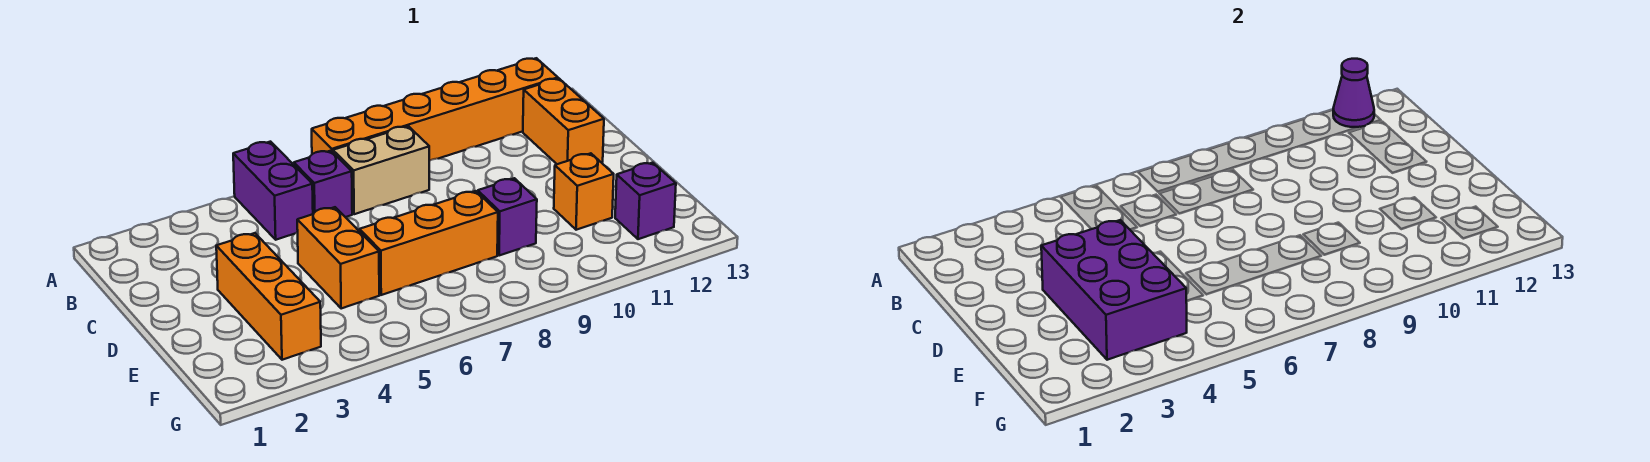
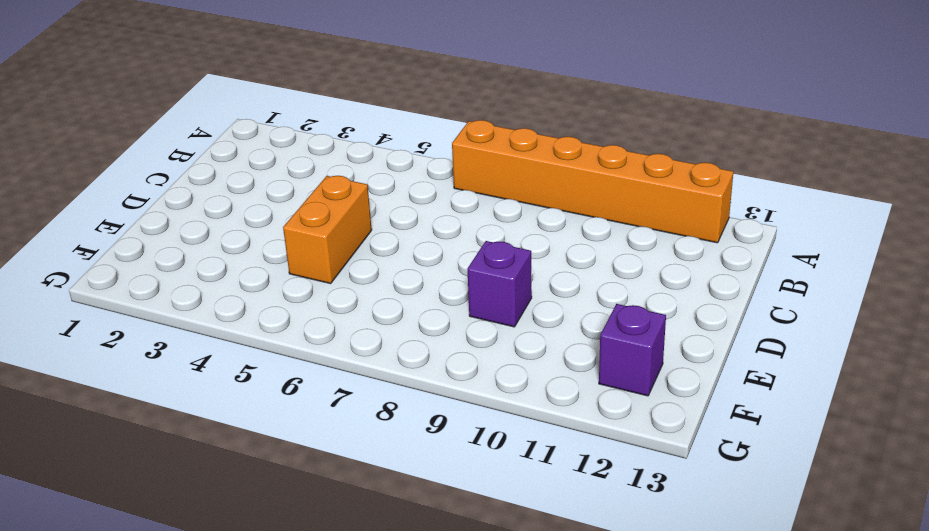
none -> purple brick A5:B5 level 1
none -> purple brick B6 level 1
none -> tan brick B7:B8 level 1

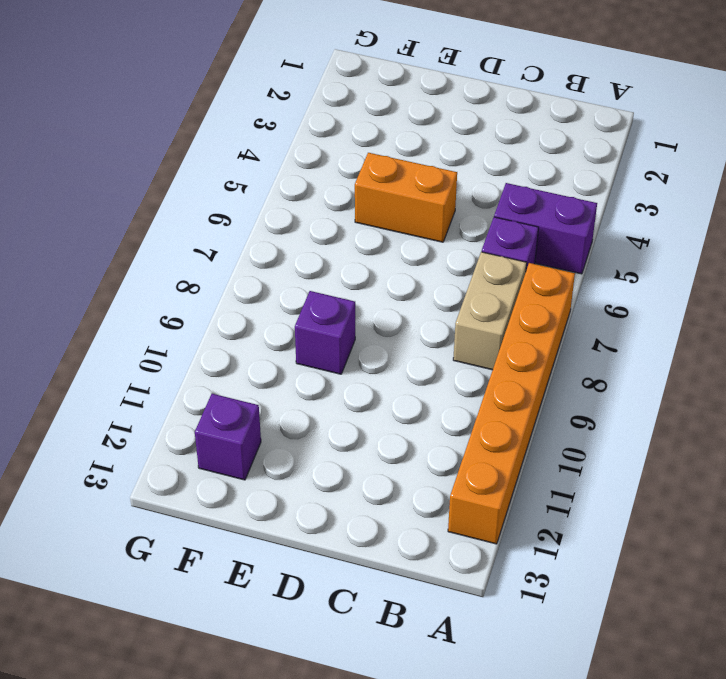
none -> orange brick B12:C12 level 1
none -> orange brick D3:F3 level 1
none -> orange brick E6:E8 level 1

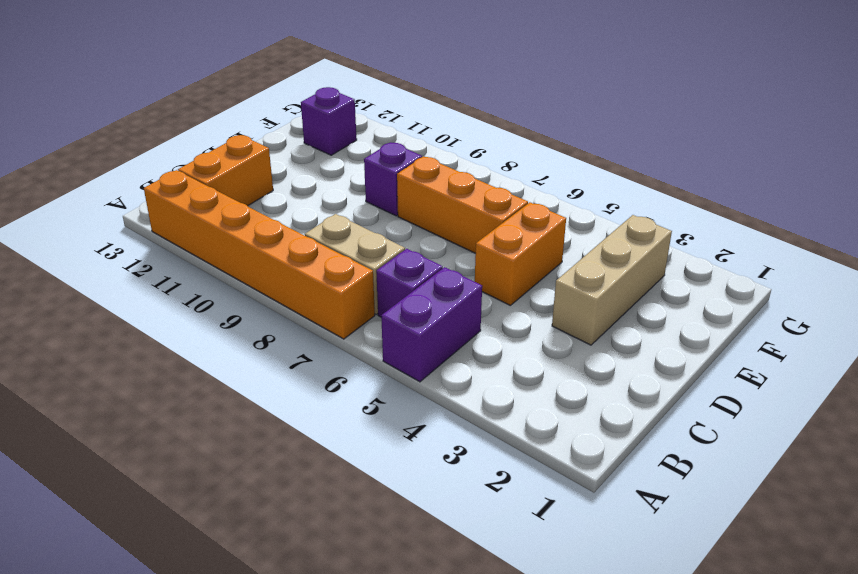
tan brick D3:F3 level 1 -> orange brick D3:F3 level 1
none -> orange brick E11 level 1
none -> purple cone A12 level 2
none -> purple brick D3:F4 level 2

